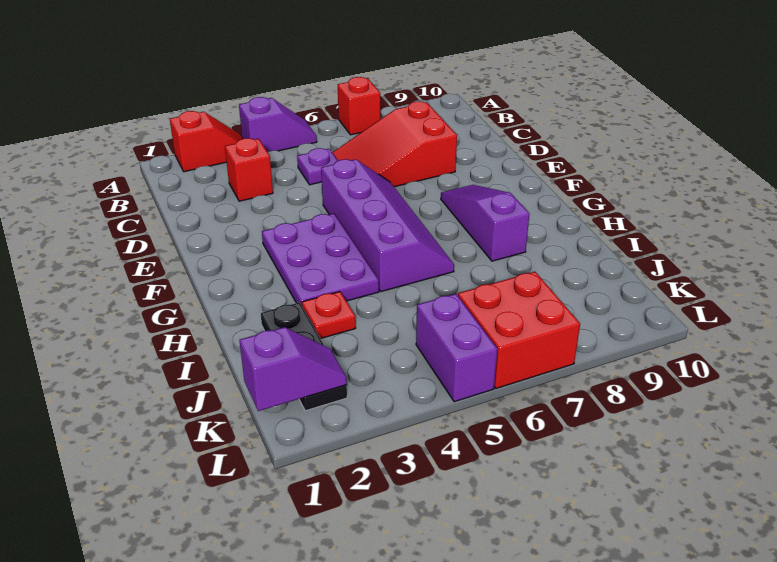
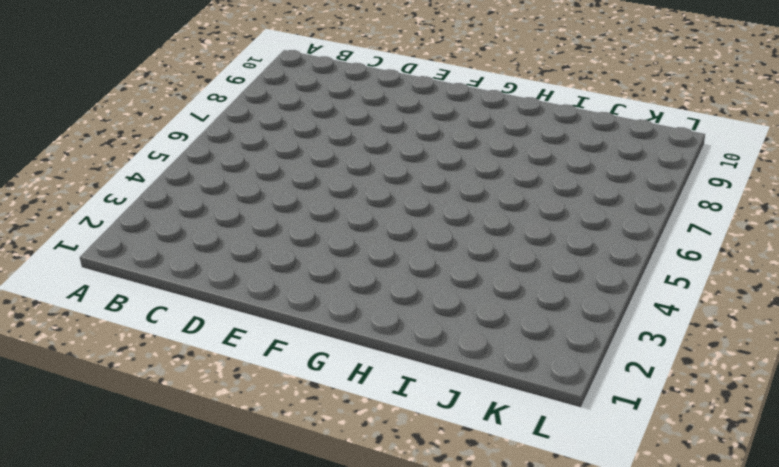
none -> red slope A2:A3 level 1 top 2
none -> purple slope A4:A5 level 1 top 4
none -> red brick A7 level 1

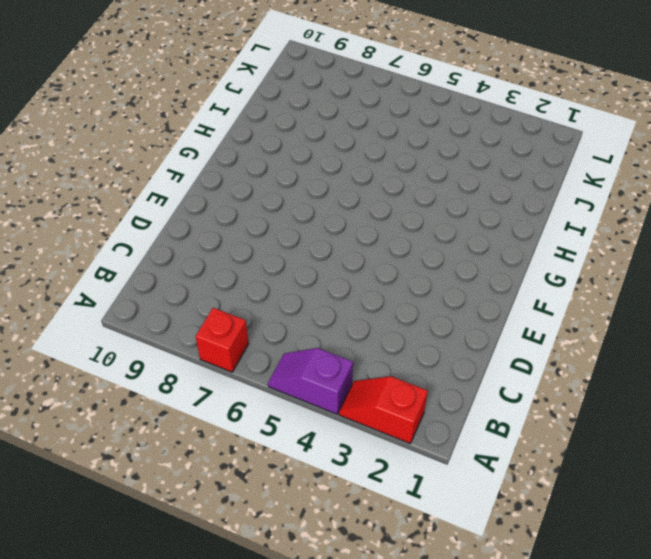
none -> red brick C3 level 1
none -> purple plate C5 level 1
none -> red slope C6:D8 level 1 top 8

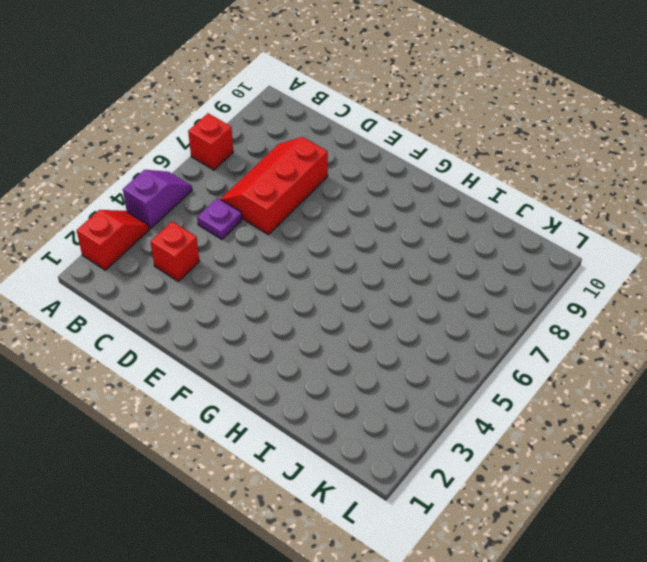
red slope C6:D8 level 1 top D -> red slope C6:D8 level 1 top 8
none -> purple slope E5:H6 level 1 top 5
none -> purple plate F3:H4 level 1
none -> purple slope F8:H8 level 1 top H

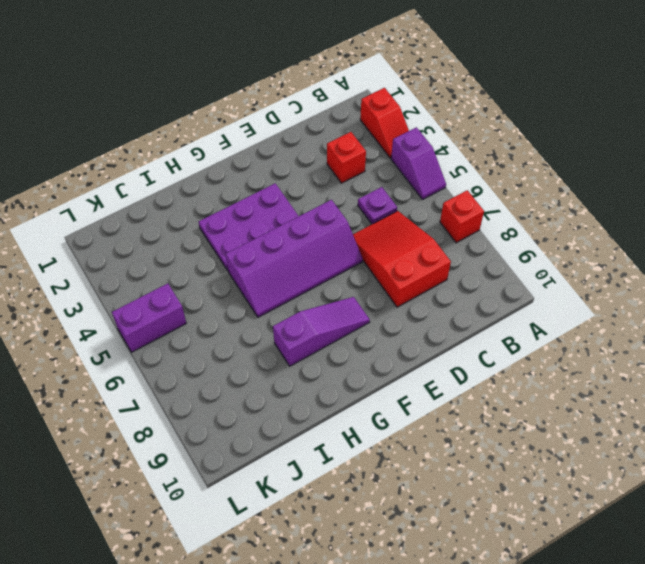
none -> black plate I2:K2 level 1
none -> red plate I3 level 1
none -> red brick K6:L7 level 1

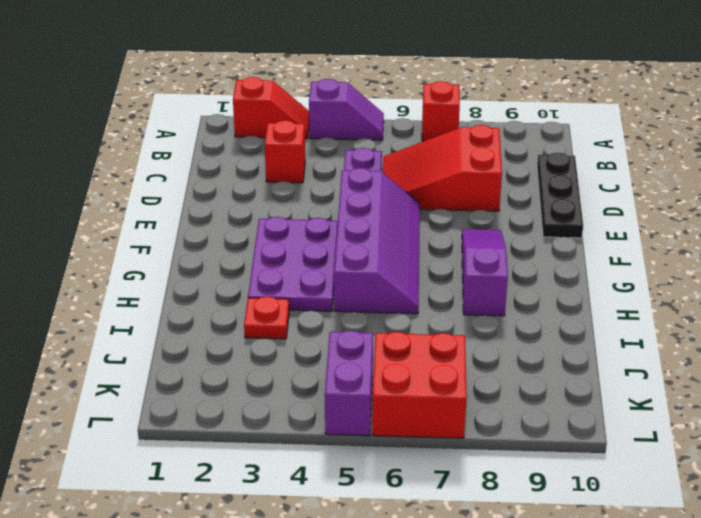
black plate C10:E10 level 1 -> black plate I2:K2 level 1
none -> purple slope K1:K2 level 2 top 1

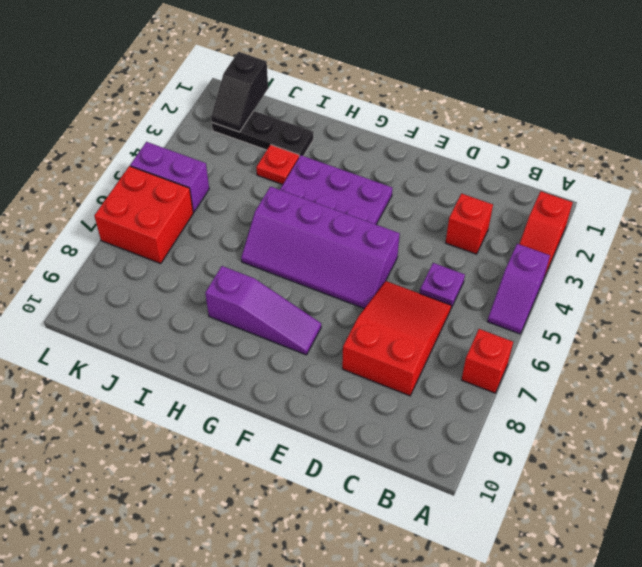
black slope K1:K2 level 2 top 1 -> purple slope K1:K2 level 2 top 1

